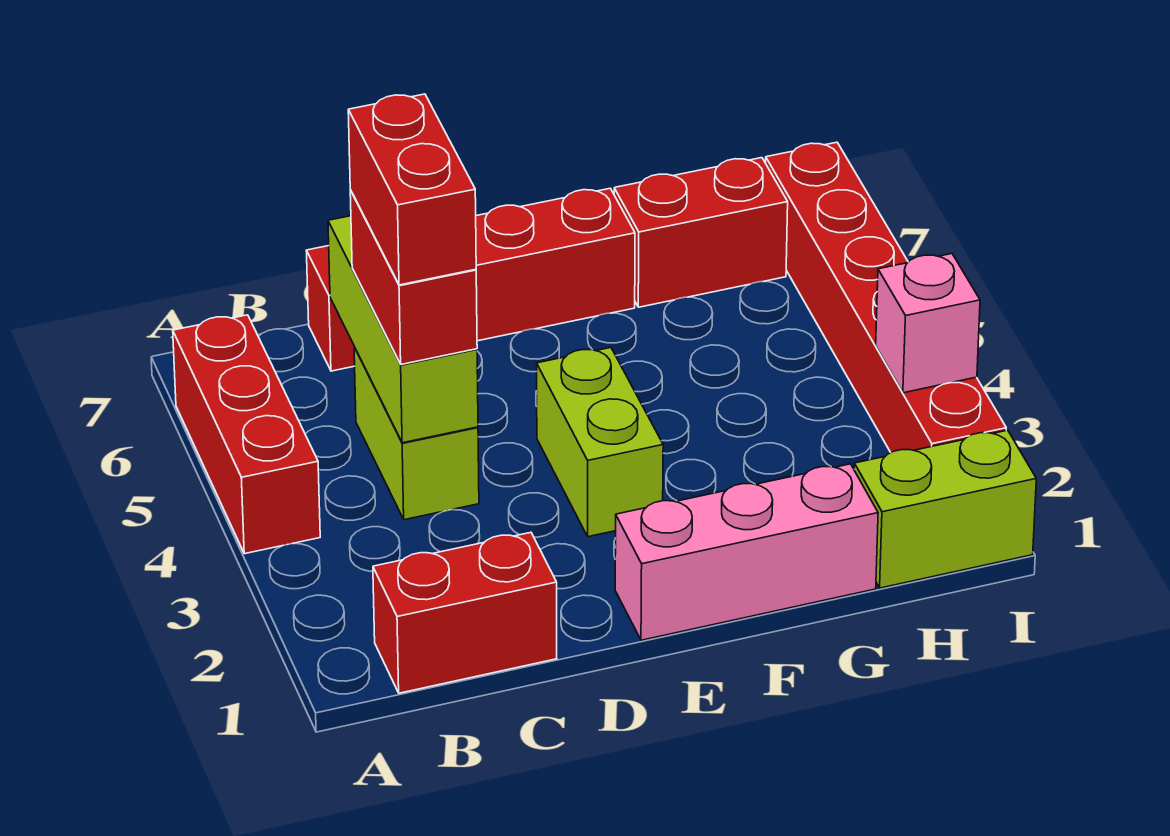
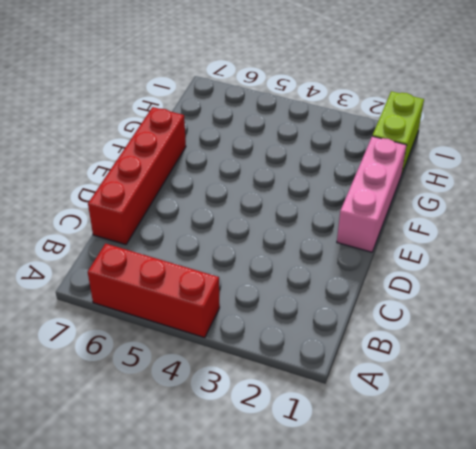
none -> red brick B1:C1 level 1
none -> lime brick C4:C5 level 1
none -> lime brick E3:E4 level 1

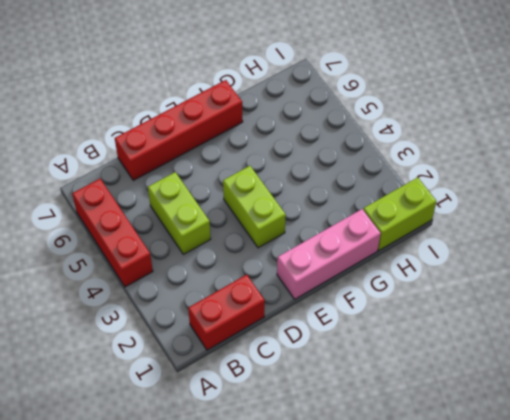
none -> red brick G7:H7 level 1
none -> red brick I2:I7 level 1
none -> lime brick C4:C6 level 2

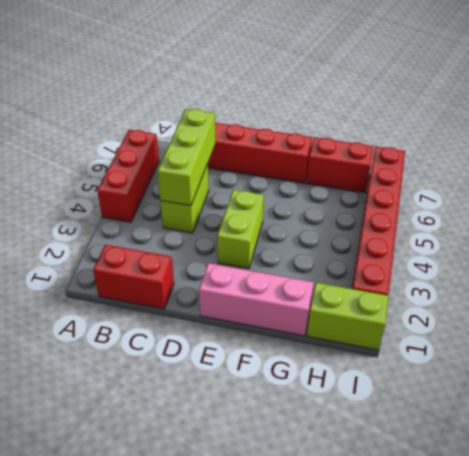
none -> pink brick I3 level 2
none -> red brick C4:C5 level 3
none -> red brick C4:C5 level 4

